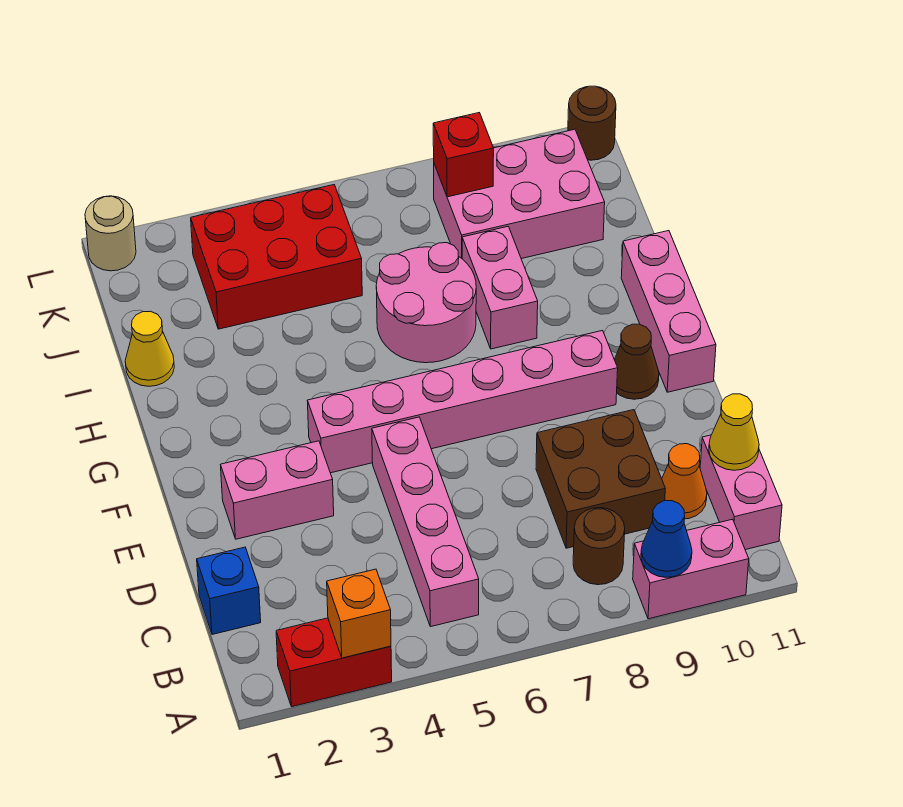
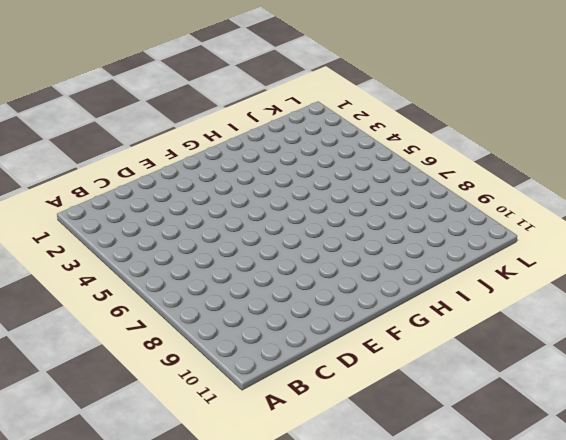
none -> red brick A2:A3 level 1
none -> pink brick A9:A10 level 1
none -> pink brick B5:E5 level 1

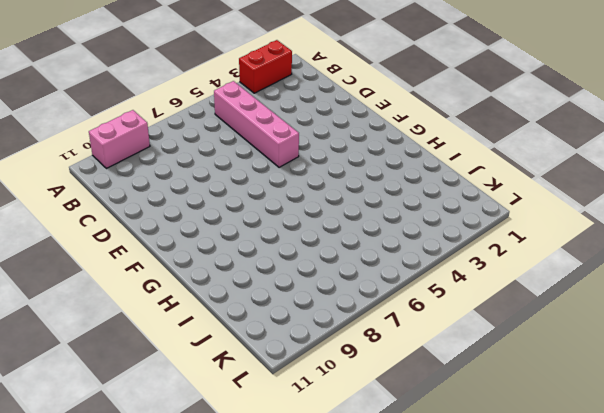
none -> brown round brick B8 level 1
none -> pink brick B11:C11 level 1
none -> blue brick C1 level 1

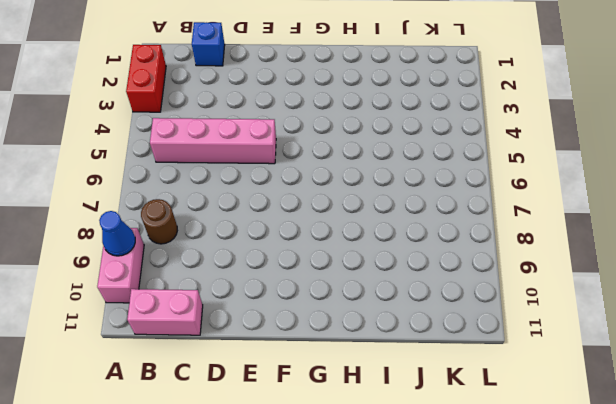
none -> brown brick C8:D9 level 1
none -> orange cone C10 level 1
none -> pink brick E2:E3 level 1

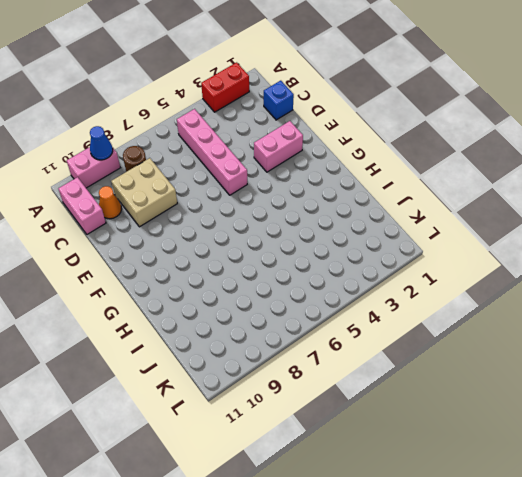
tan brick C8:D9 level 1 -> brown brick C8:D9 level 1
none -> pink brick F4:F9 level 1
none -> brown cone F10 level 1
none -> pink brick F11:H11 level 1

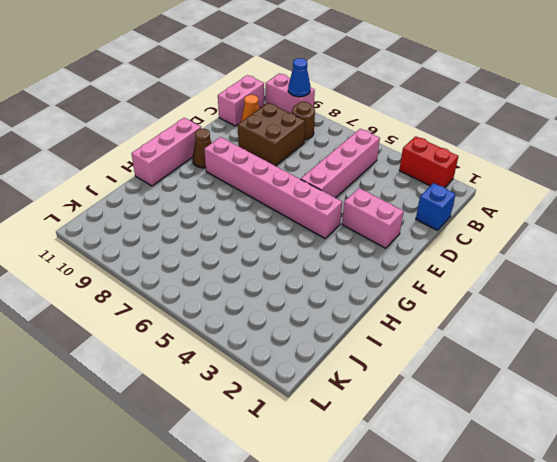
none -> pink round brick H6:I7 level 1
none -> pink brick H8:I8 level 1
none -> yellow cone I1 level 1

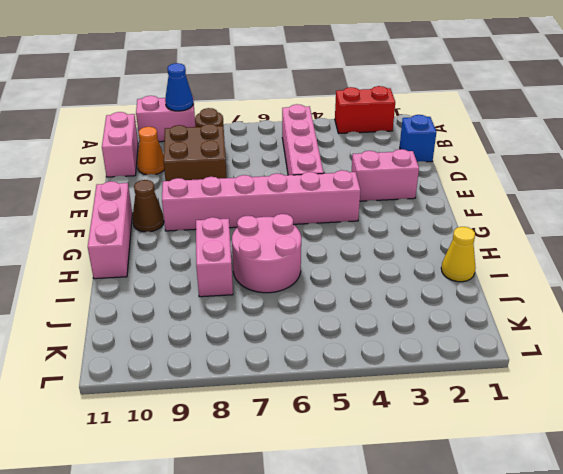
none -> red brick J3:K5 level 1
none -> pink brick J8:K10 level 1
none -> tan round brick L1 level 1

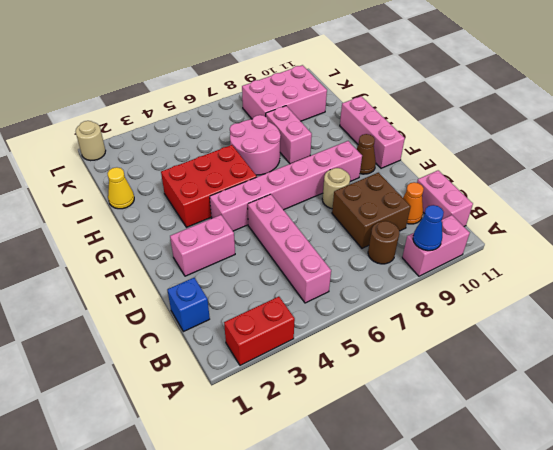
tan round brick E8 level 1 -> none
red brick G3:H5 level 1 -> red brick J3:K5 level 1
none -> brown round brick L11 level 1
none -> orange brick A3 level 2
none -> yellow cone C11 level 2

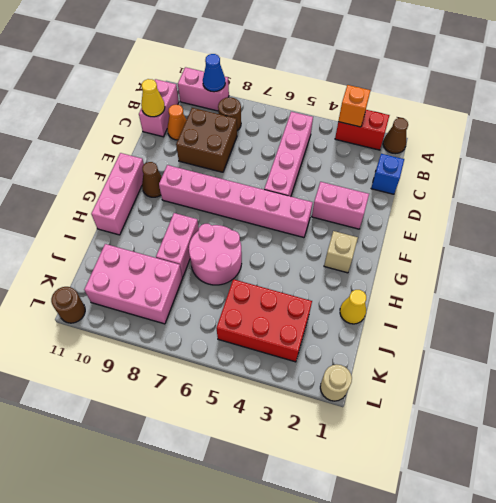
brown cone A1 level 1 -> none
tan brick G2 level 1 -> none
none -> red brick K8 level 2

